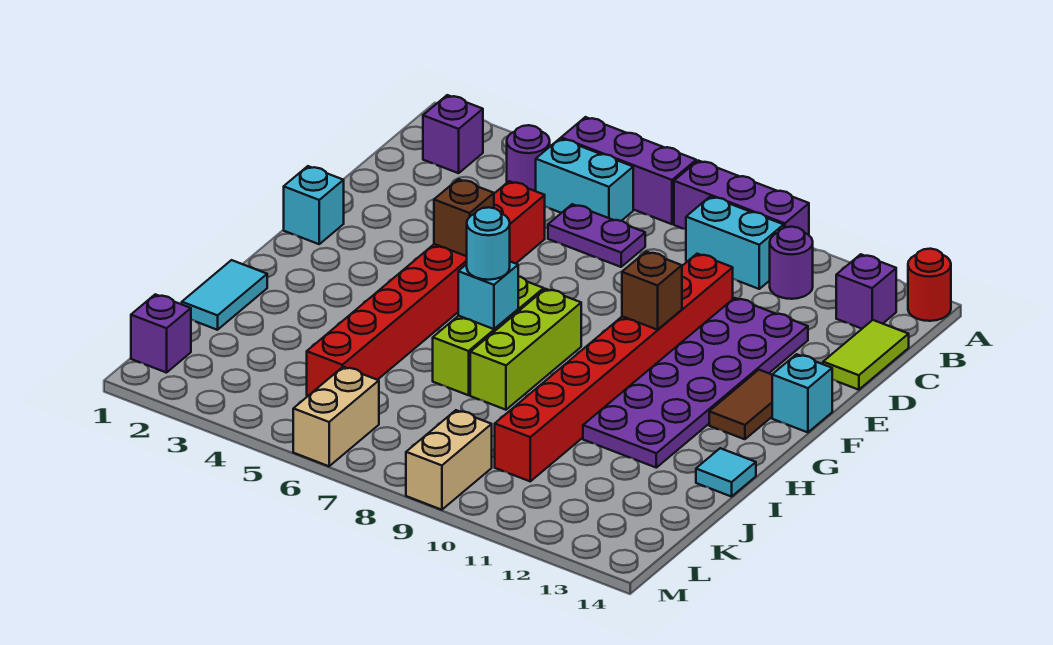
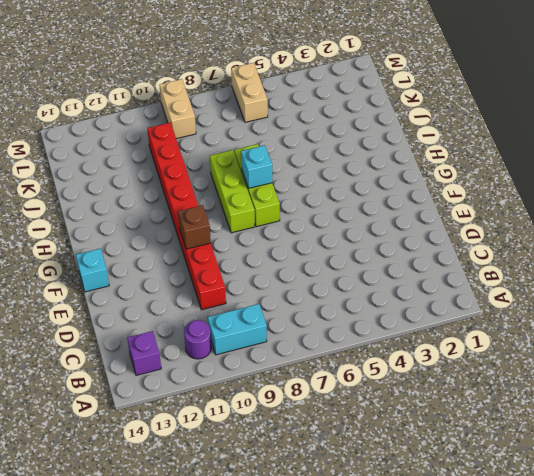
none -> purple brick A5:A7 level 1
none -> purple brick A8:A10 level 1
none -> red round brick A14 level 1

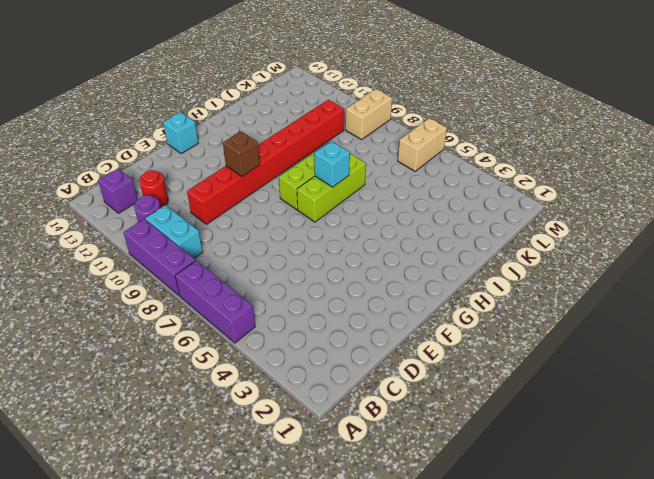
red round brick C12 level 1 -> red round brick A14 level 1
none -> purple brick B2 level 1
none -> purple round brick B4 level 1
none -> cyan brick B5:B6 level 1

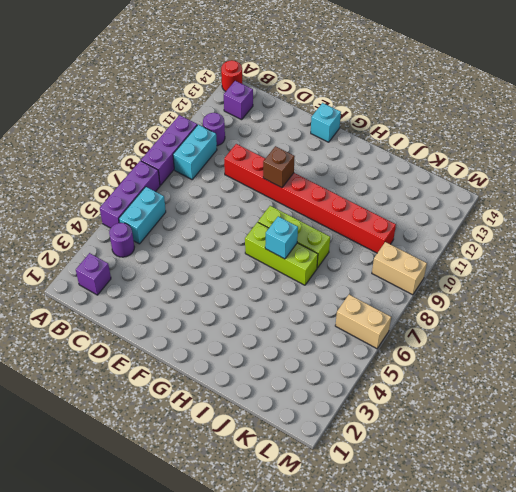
none -> purple plate C6:C7 level 1
none -> lime tile C14:D14 level 1
none -> red brick D5:K5 level 1

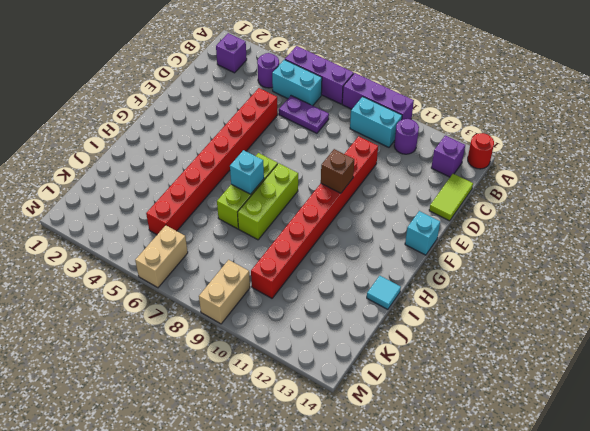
none -> purple plate D11:I12 level 1
none -> cyan brick F1 level 1
none -> brown tile F13:G13 level 1

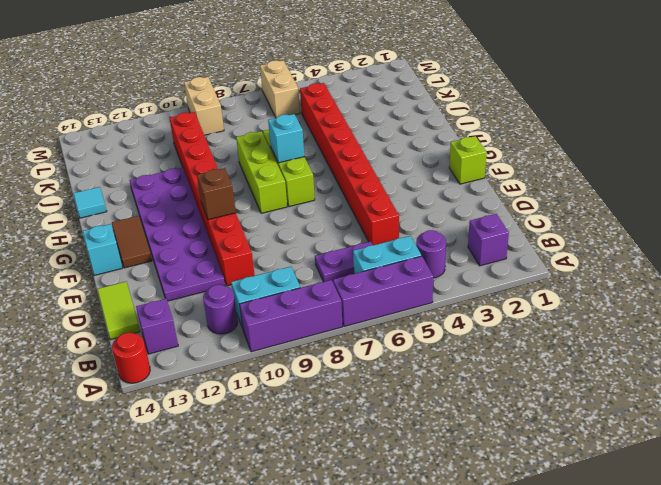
lime brick F1 level 1 -> cyan brick F1 level 1
none -> cyan tile I1:J1 level 1
none -> purple brick L1 level 1
none -> brown brick F5 level 2

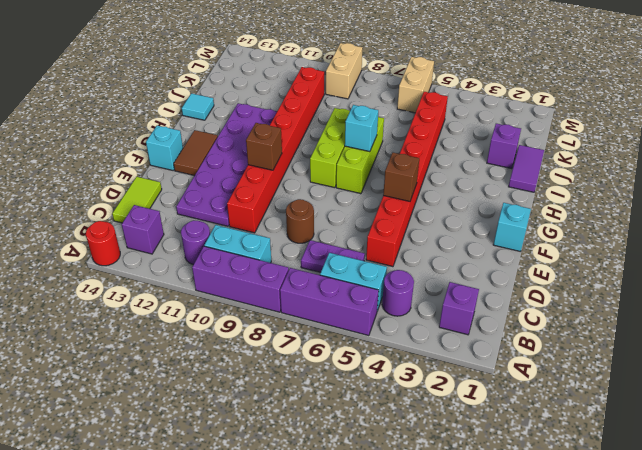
brown round brick D8 level 1 -> none
purple tile I1:J1 level 1 -> cyan tile I1:J1 level 1
purple brick J2 level 1 -> purple brick L1 level 1
none -> cyan round brick H7 level 3

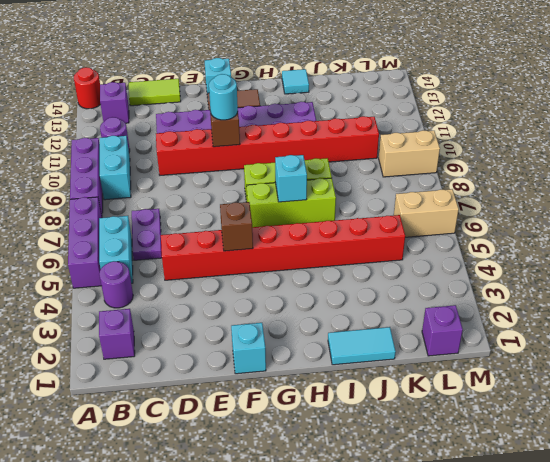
cyan round brick F10 level 3 -> cyan round brick H7 level 3

